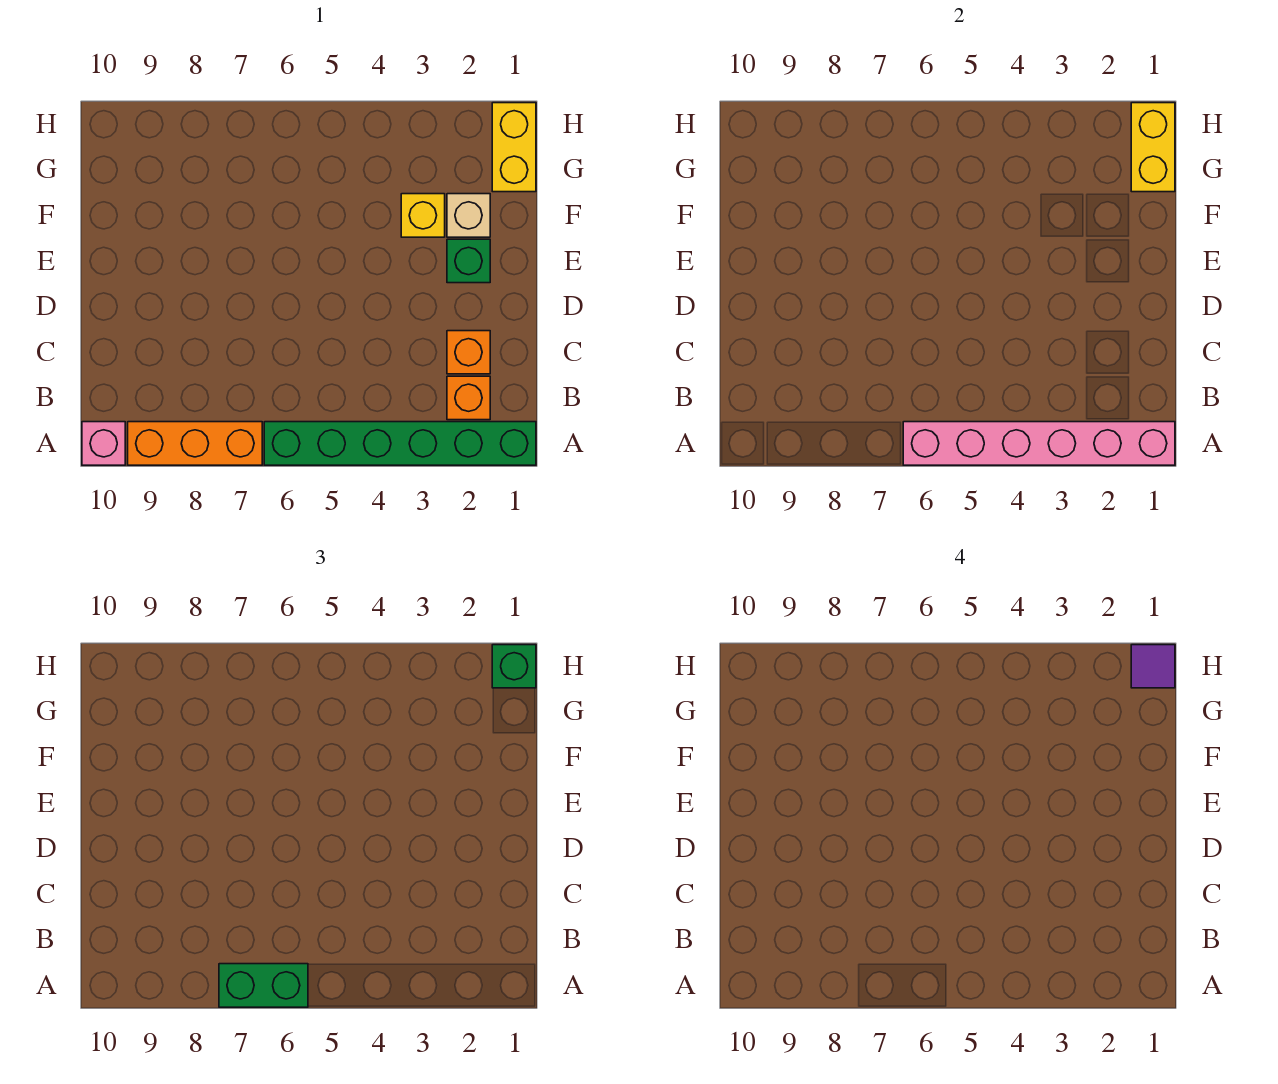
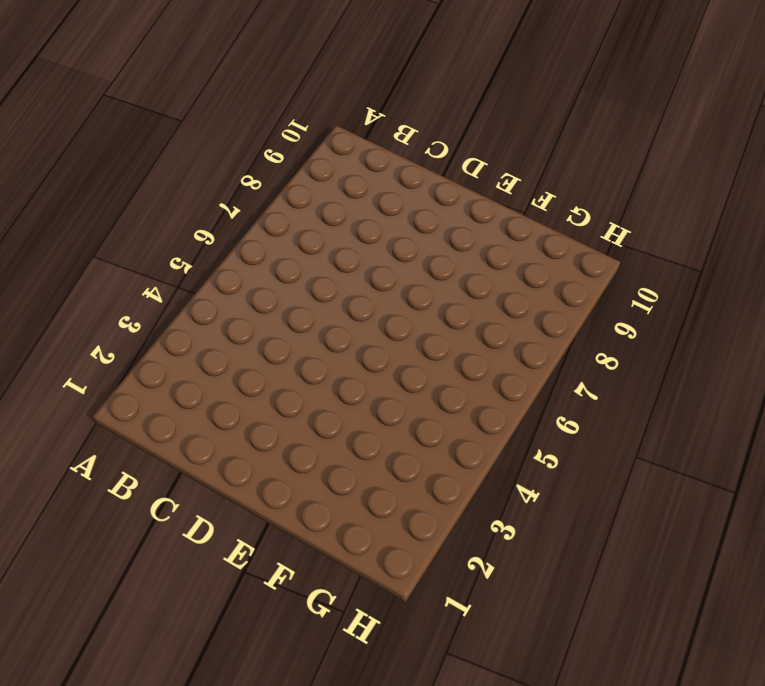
none -> green brick A1:A6 level 1
none -> orange brick A7:A9 level 1
none -> pink brick A10 level 1

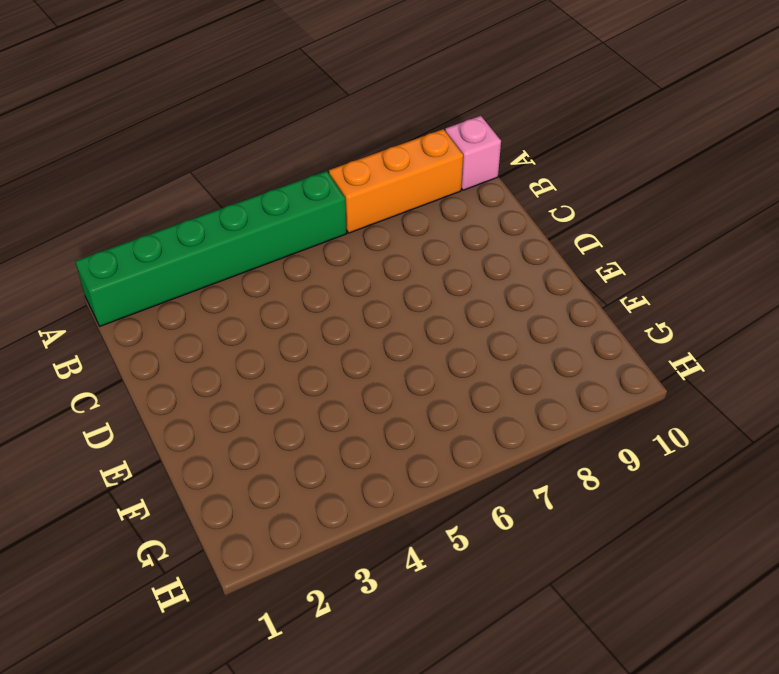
none -> orange brick B2 level 1
none -> orange brick C2 level 1
none -> green brick E2 level 1

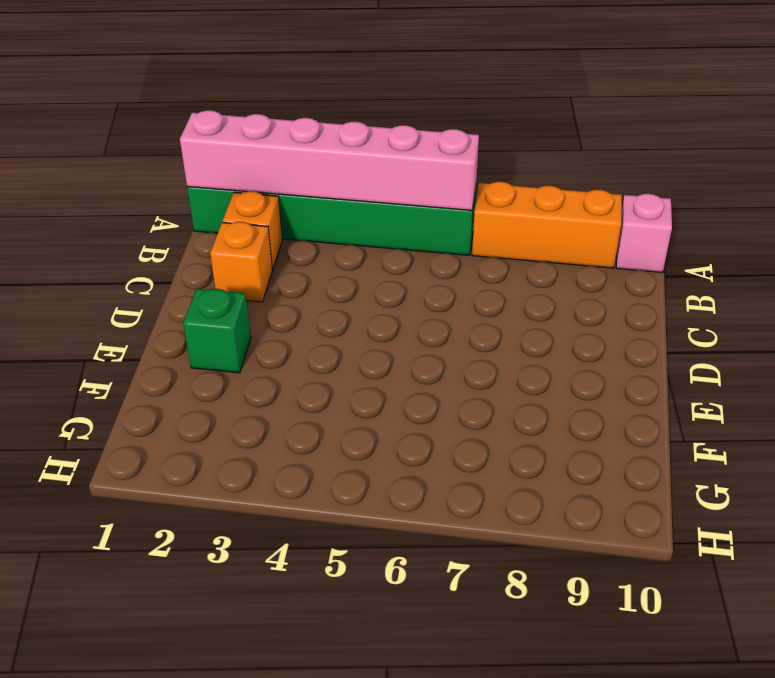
none -> tan brick F2 level 1
none -> yellow brick F3 level 1
none -> yellow brick G1:H1 level 1

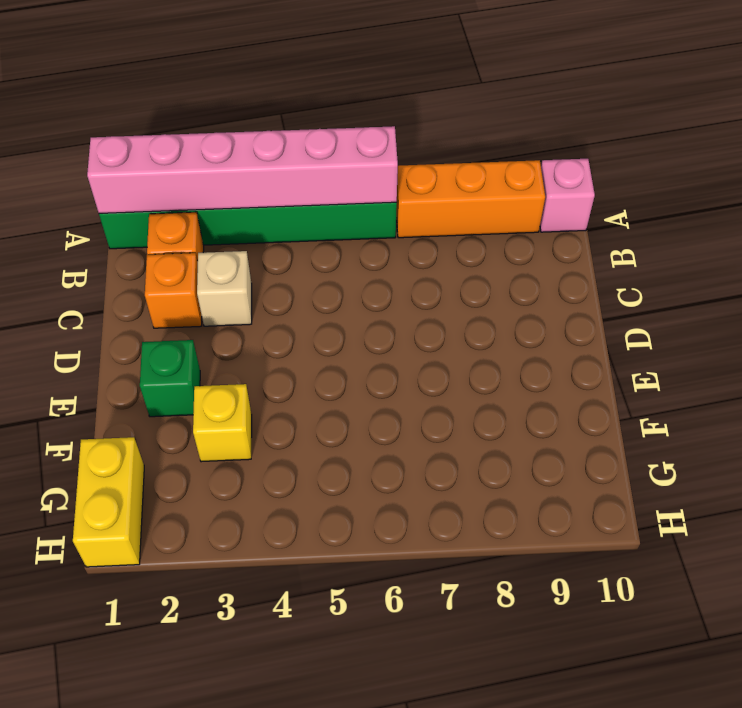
tan brick C3 level 1 -> tan brick F2 level 1
none -> yellow brick G1:H1 level 2
none -> green brick A6:A7 level 3
none -> green brick H1 level 3

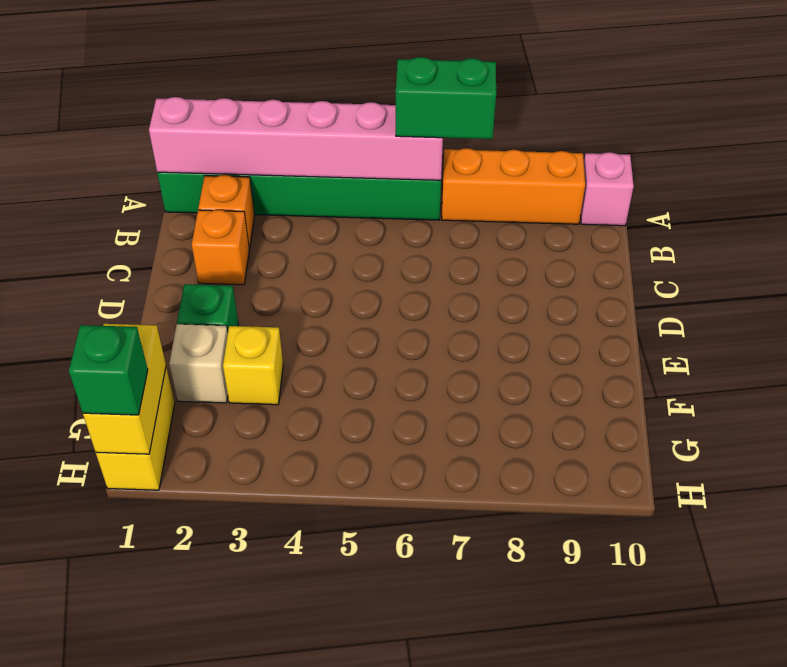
none -> purple tile H1 level 4

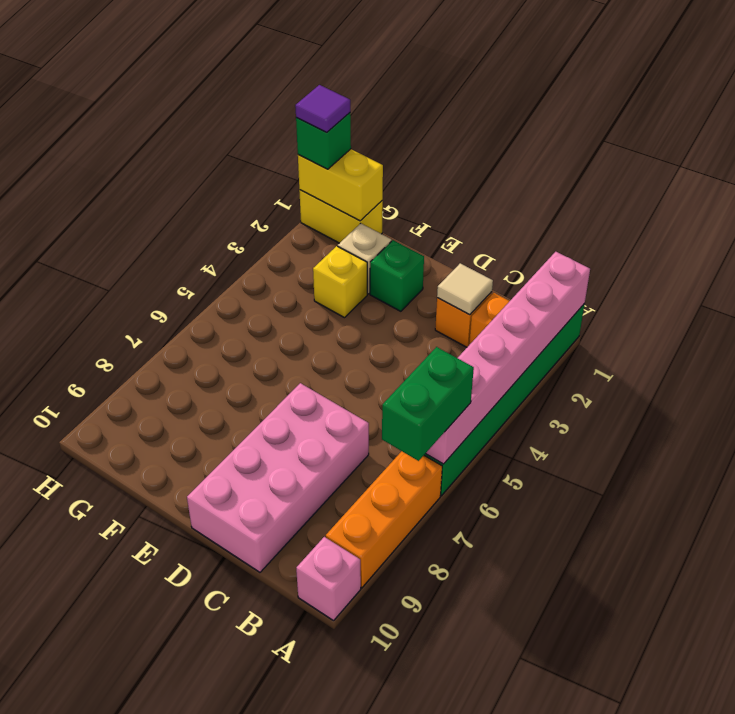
tan tile C2 level 2 -> none
pink brick C7:D10 level 1 -> none

